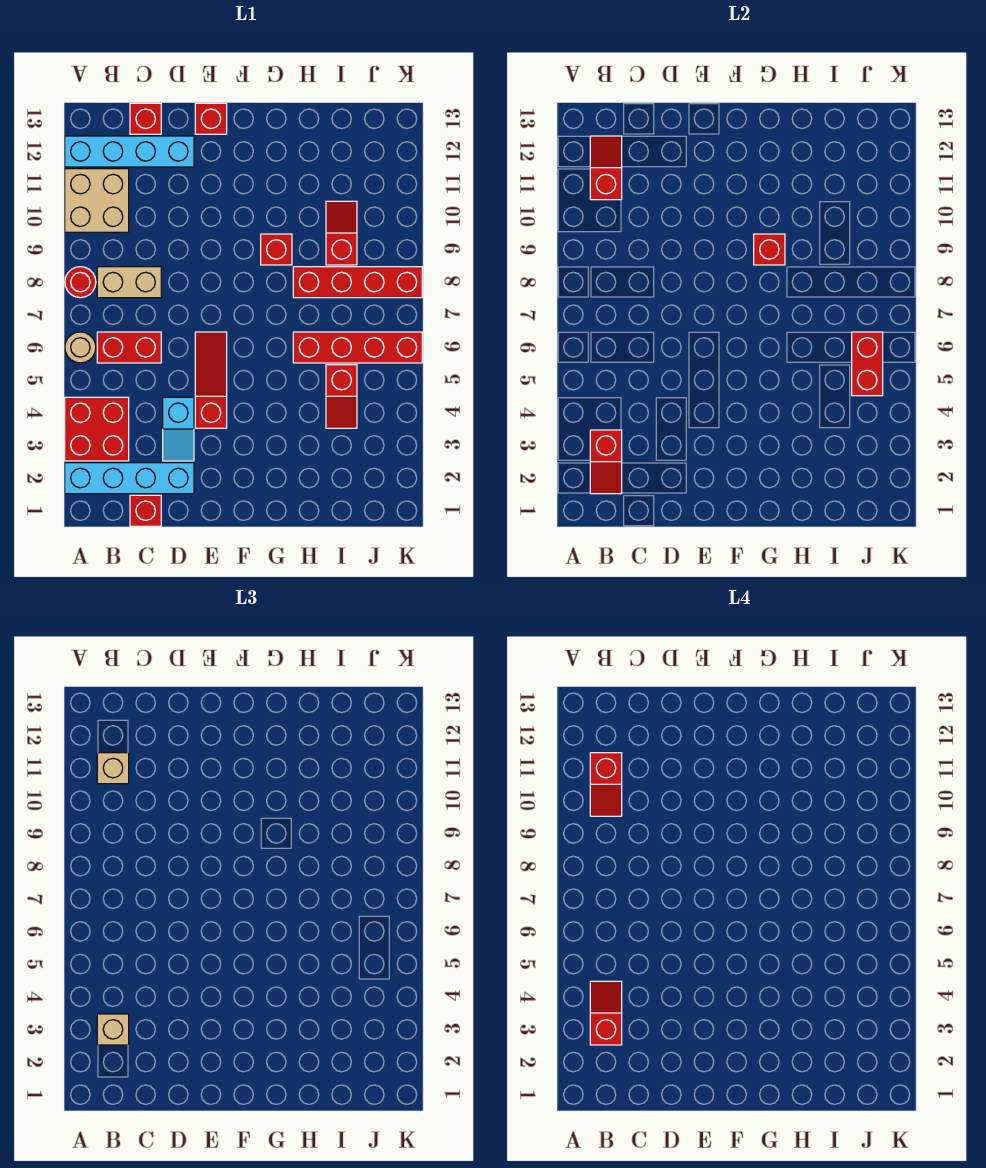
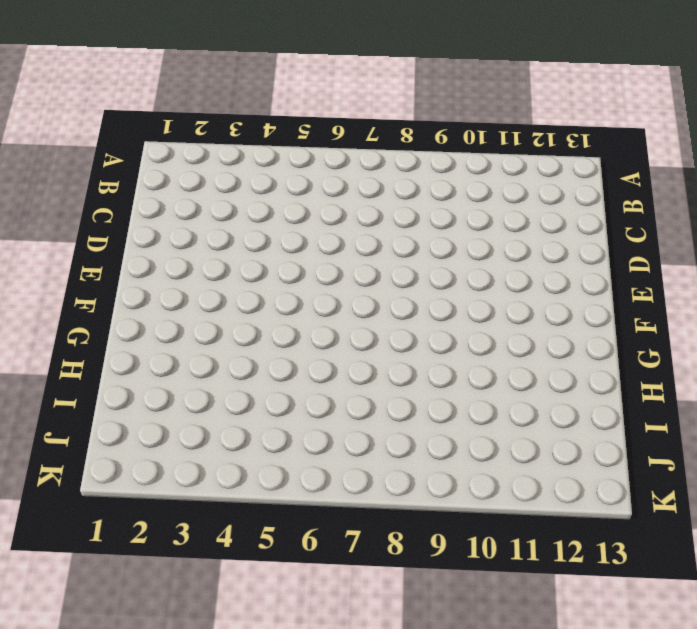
none -> cyan brick A2:D2 level 1
none -> red brick A3:B4 level 1
none -> tan round brick A6 level 1

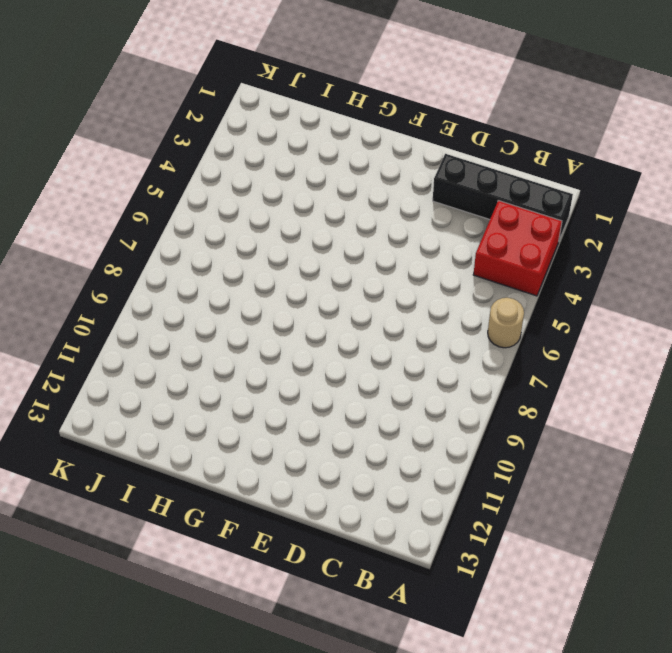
black brick A2:D2 level 1 -> cyan brick A2:D2 level 1
none -> red round brick A8 level 1
none -> tan brick A10:B11 level 1
none -> cyan brick A12:D12 level 1

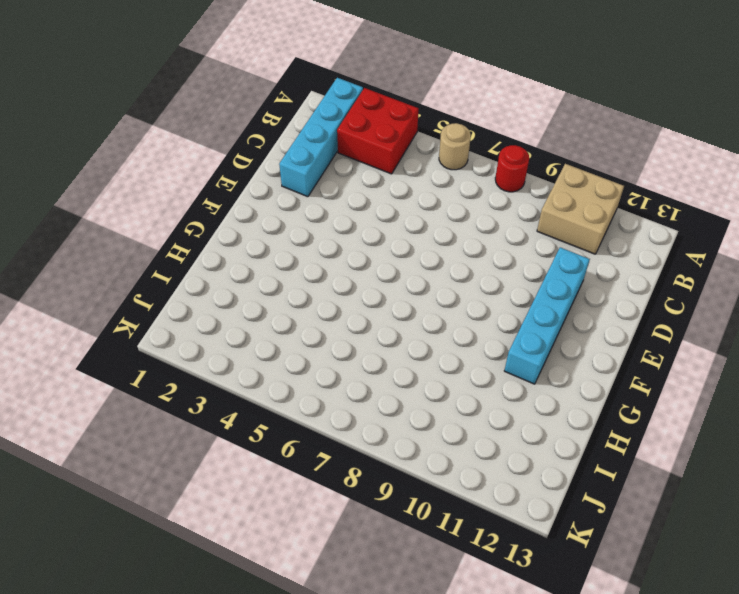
cyan brick D11:G11 level 1 -> cyan brick A12:D12 level 1
none -> red brick B6:C6 level 1
none -> tan brick B8:C8 level 1
none -> red brick C1 level 1

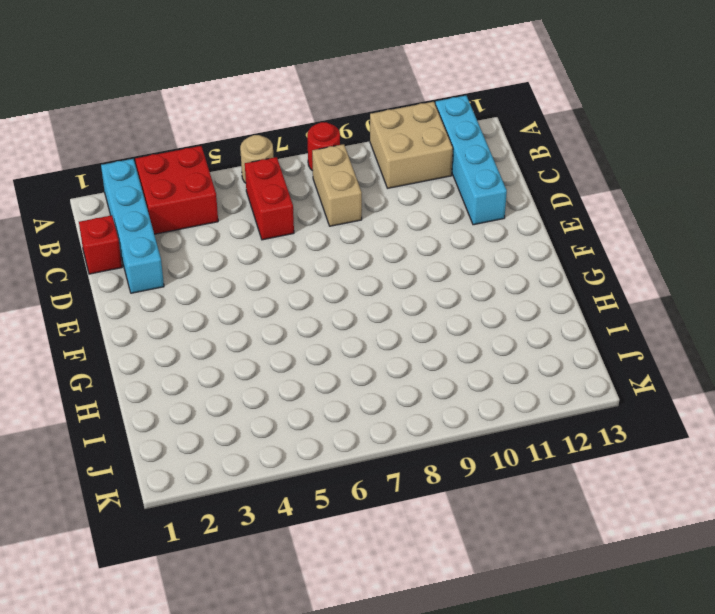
none -> red brick C13 level 1
none -> cyan slope D3:D4 level 1 top 4
none -> red slope E4:E6 level 1 top 4

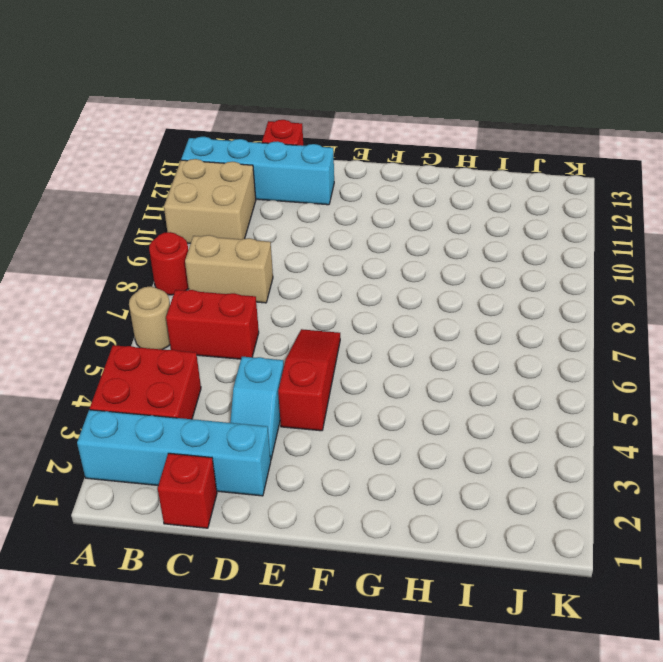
none -> red brick E13 level 1
none -> red brick G9 level 1
none -> red brick H6:K6 level 1

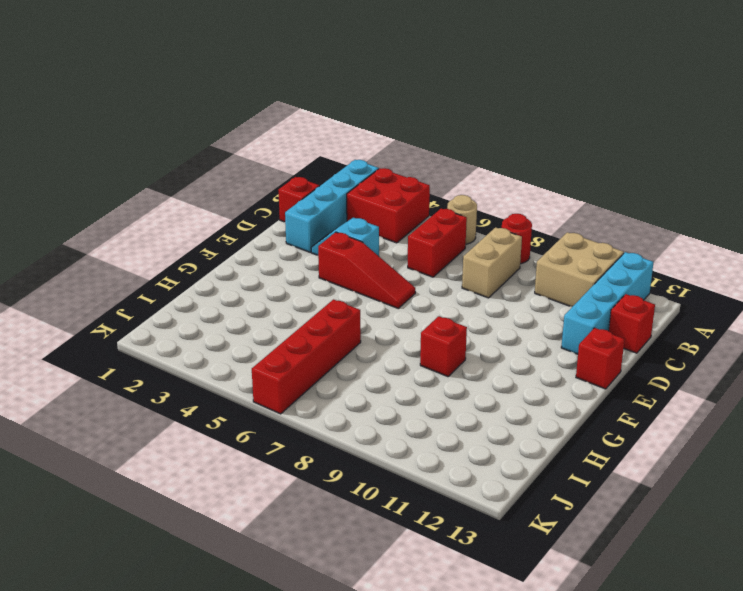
none -> red brick H8:K8 level 1
none -> red slope I4:I5 level 1 top 5
none -> red slope I9:I10 level 1 top 9

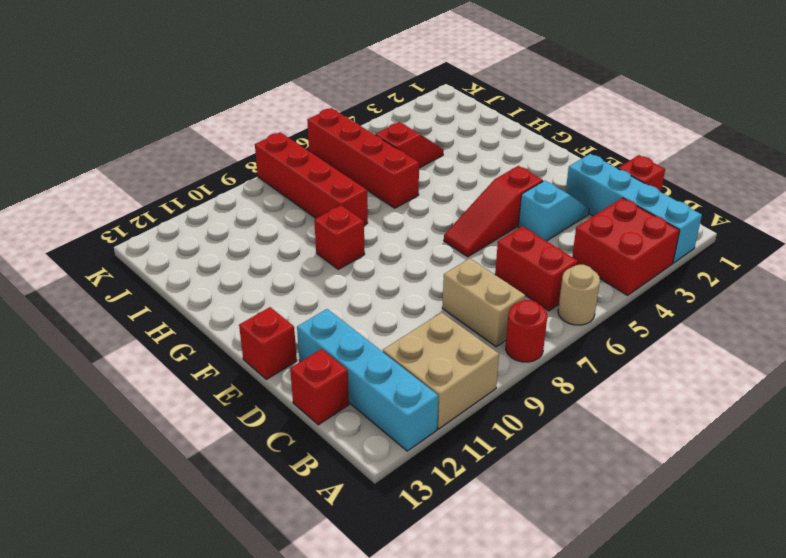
none -> red slope I9:I10 level 1 top 9
none -> red slope B2:B3 level 2 top 3
none -> red slope B11:B12 level 2 top 11

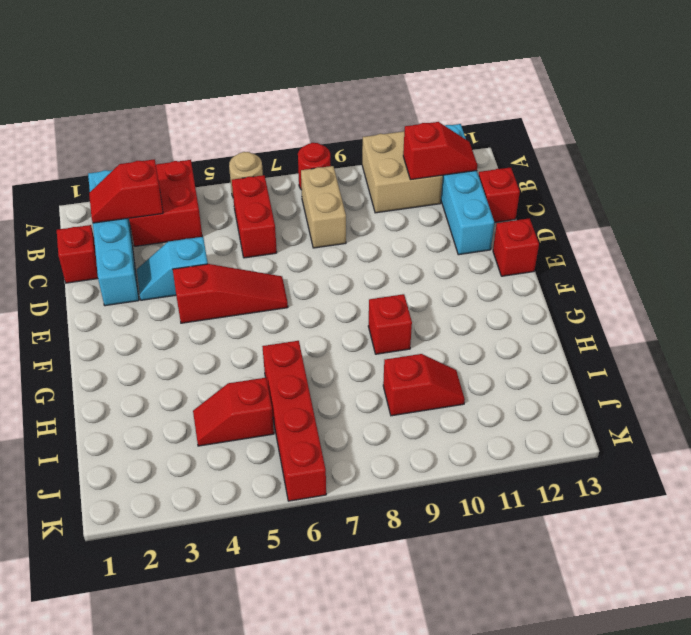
none -> red brick H8:K8 level 1
none -> red brick G9 level 2
none -> red brick J5:J6 level 2

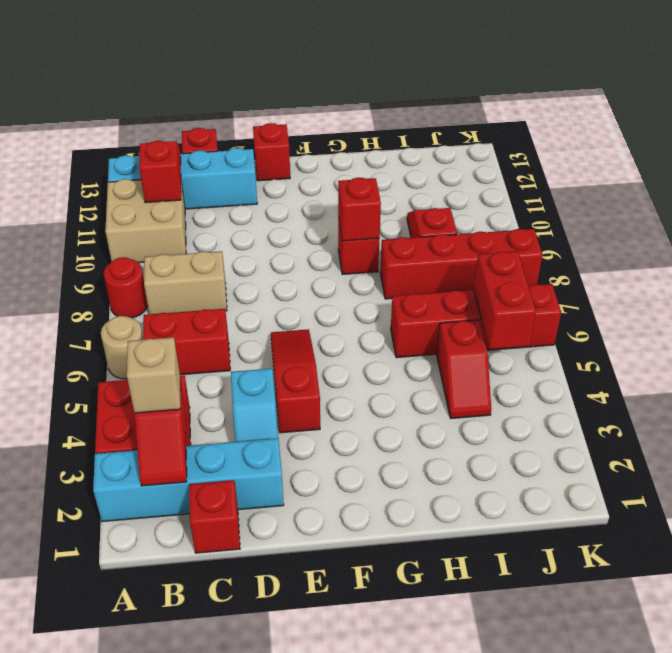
none -> tan brick B11 level 3
none -> red slope B3:B4 level 4 top 3
none -> red slope B10:B11 level 4 top 11

